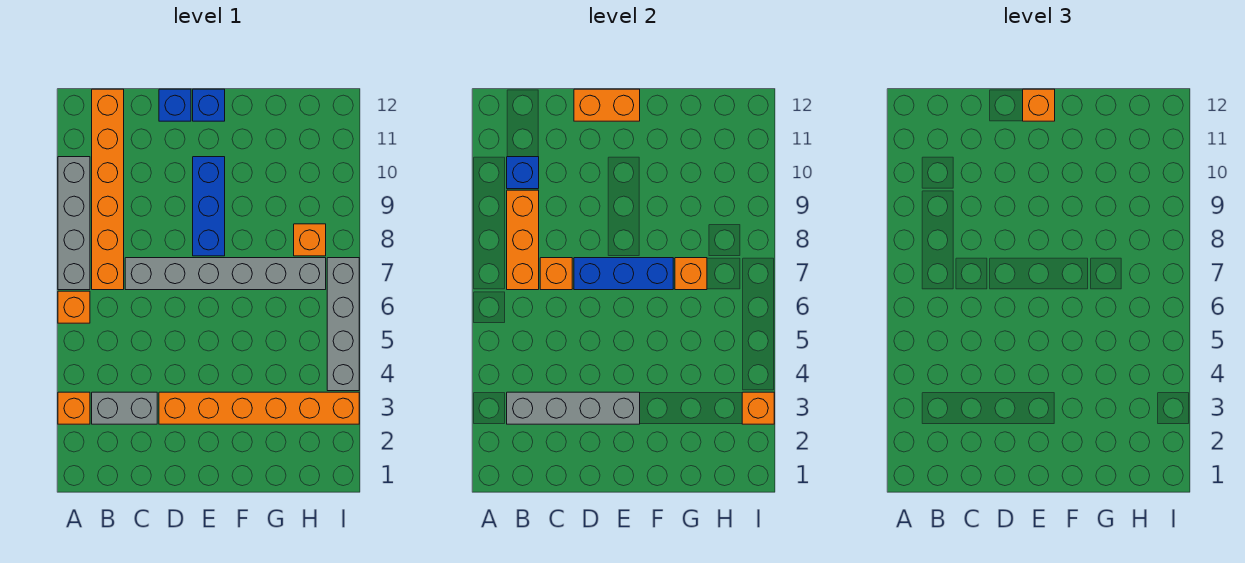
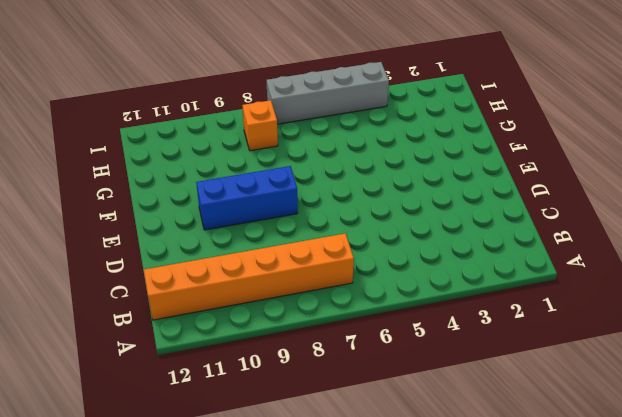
none -> orange brick A3 level 1
none -> orange brick A6 level 1
none -> grey brick A7:A10 level 1

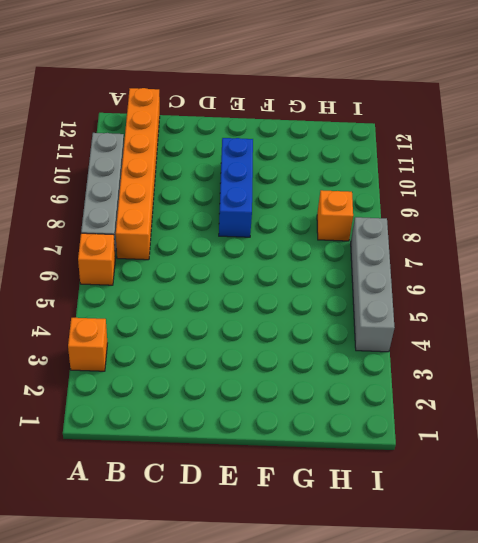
none -> grey brick B3:C3 level 1
none -> grey brick C7:H7 level 1
none -> orange brick D3:I3 level 1

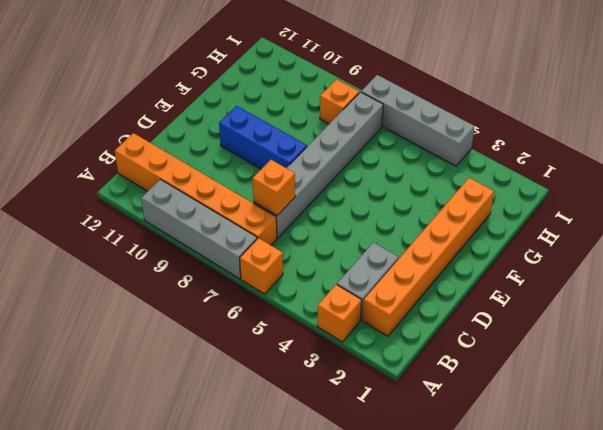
orange brick B2:G2 level 1 -> orange brick D3:I3 level 1
none -> blue brick D12 level 1
none -> blue brick E12 level 1
none -> grey brick B3:E3 level 2

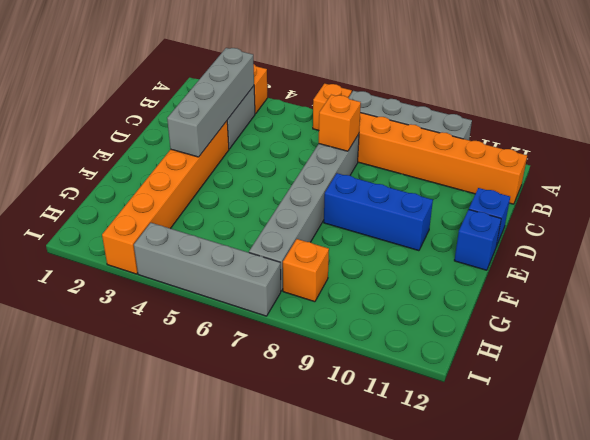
none -> orange brick B7:B9 level 2
none -> blue brick B10 level 2
none -> blue brick D7:F7 level 2

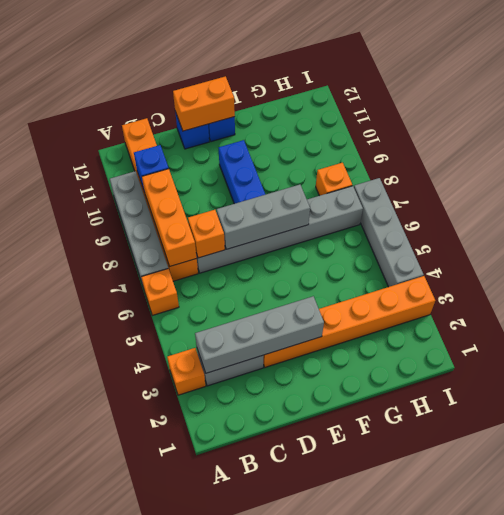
grey brick D7:F7 level 2 -> blue brick D7:F7 level 2
none -> orange brick G7 level 2
none -> orange brick I3 level 2
none -> orange brick E12 level 3

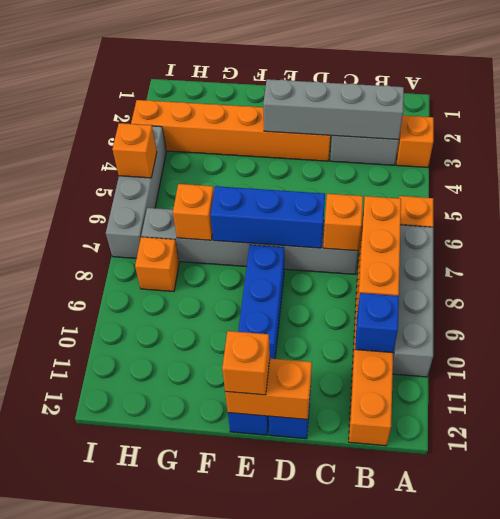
orange brick I5 level 2 -> orange brick I3 level 2

